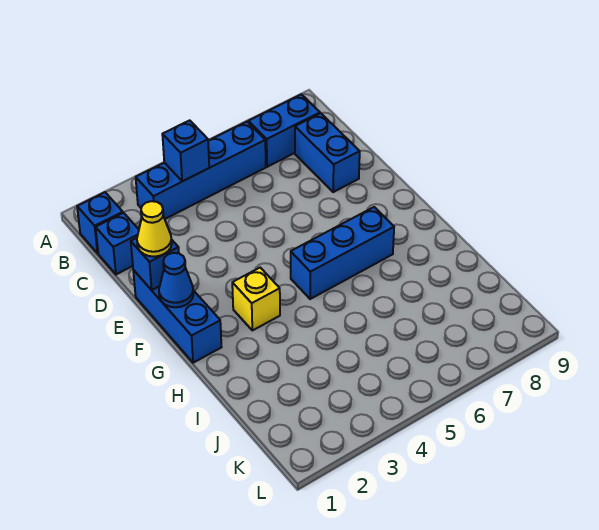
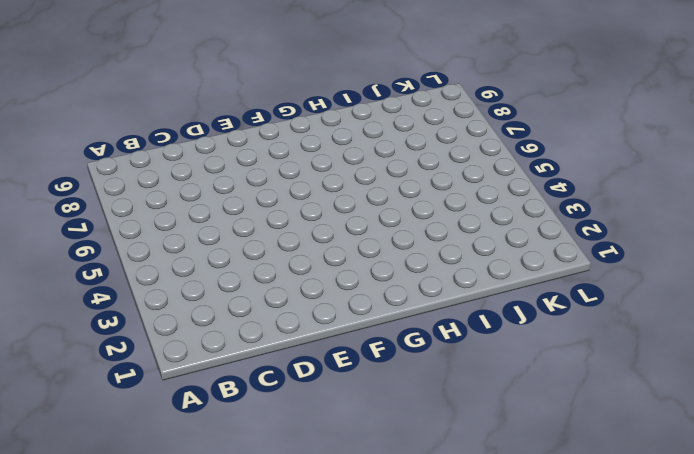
none -> blue brick B1 level 1
none -> blue brick B3:B6 level 1
none -> blue brick B7:B8 level 1

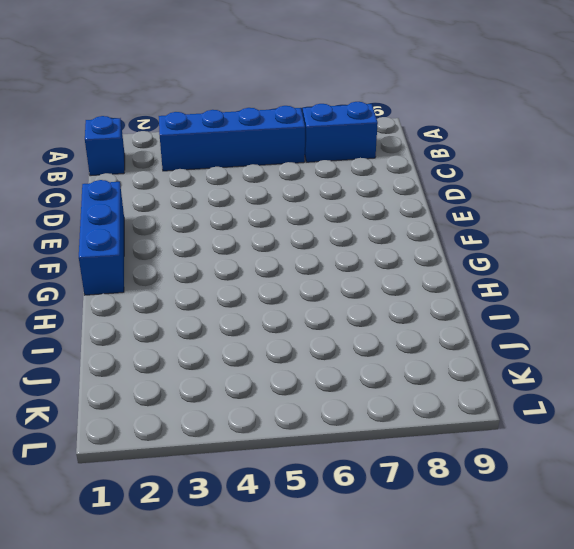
none -> blue brick C1 level 1
none -> blue brick C8:D8 level 1
none -> yellow brick G3 level 1

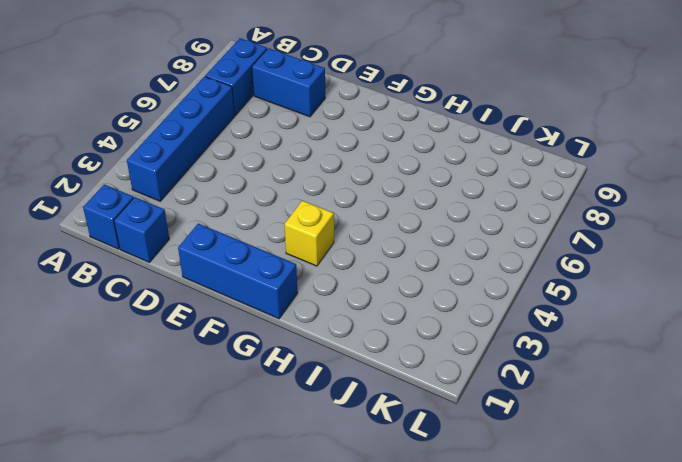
none -> blue brick G5:G7 level 1
none -> blue brick B4 level 2
none -> blue brick E1 level 2

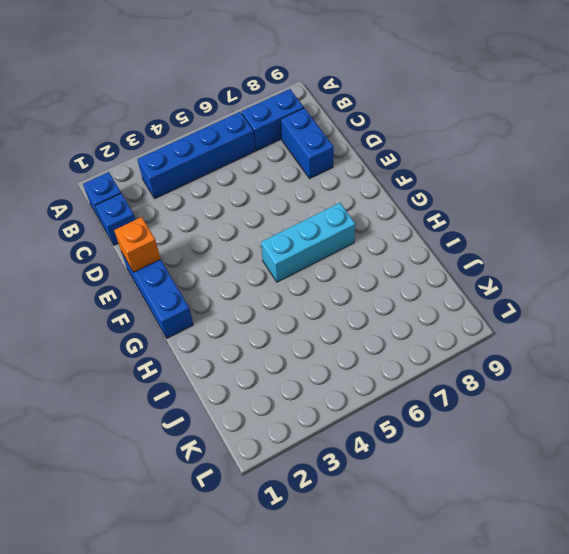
orange brick E1 level 2 -> blue brick E1 level 2
cyan brick G5:G7 level 1 -> blue brick G5:G7 level 1
none -> yellow brick G3 level 1
none -> blue brick B4 level 2
none -> blue cone F1 level 2

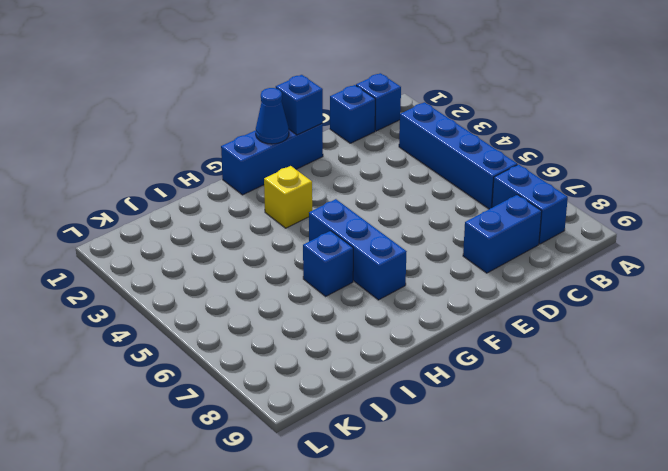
blue brick H6 level 1 -> blue brick B4 level 2
none -> yellow cone E1 level 3

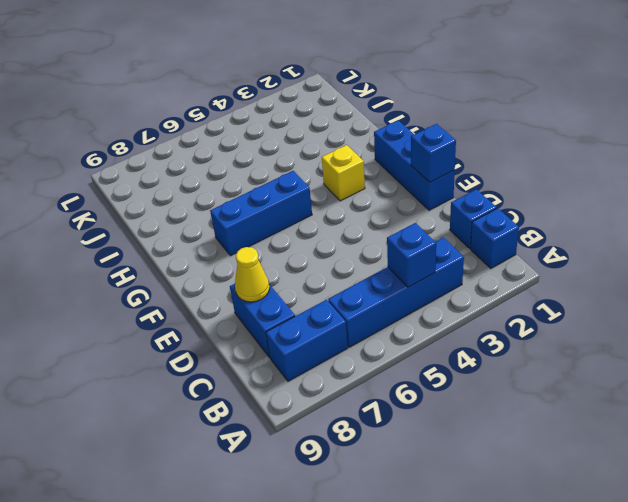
yellow cone D8 level 2 -> yellow cone E1 level 3
none -> blue cone F1 level 2

